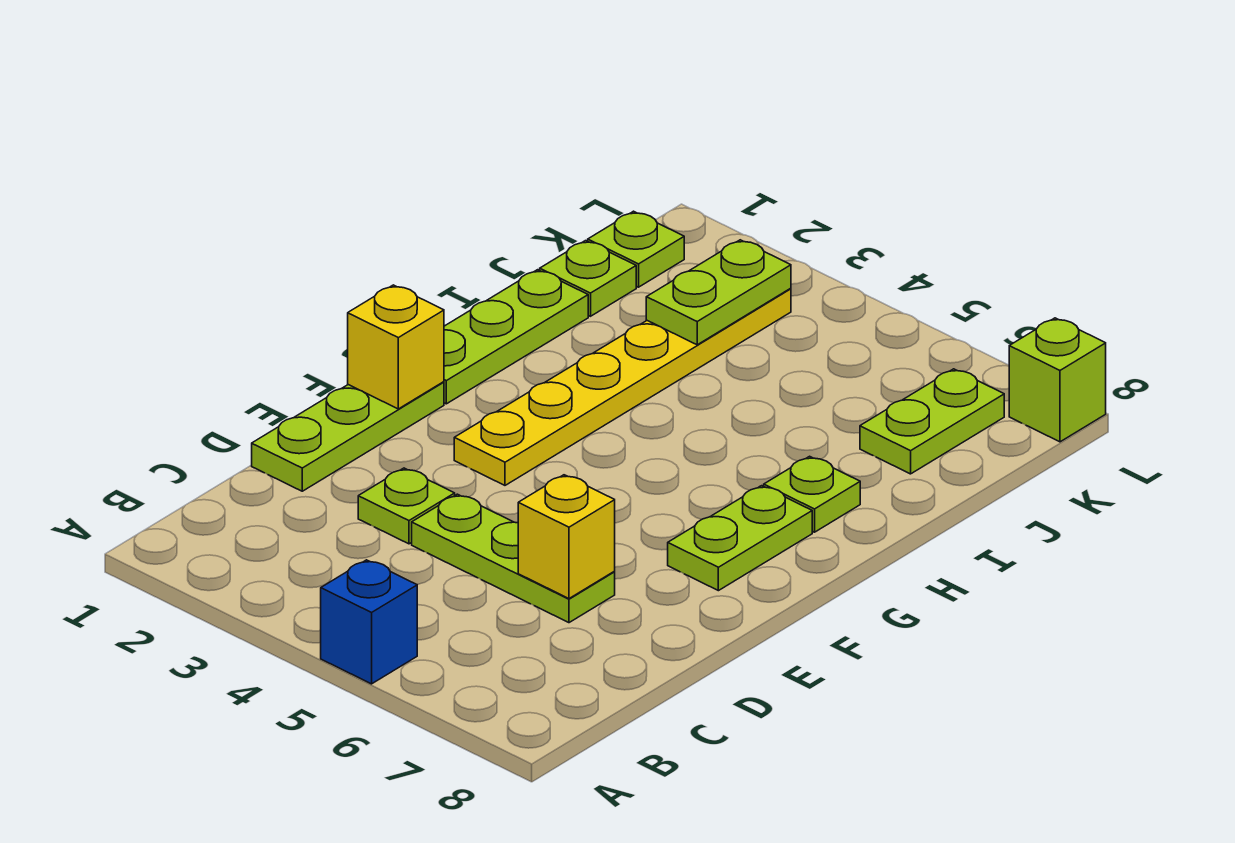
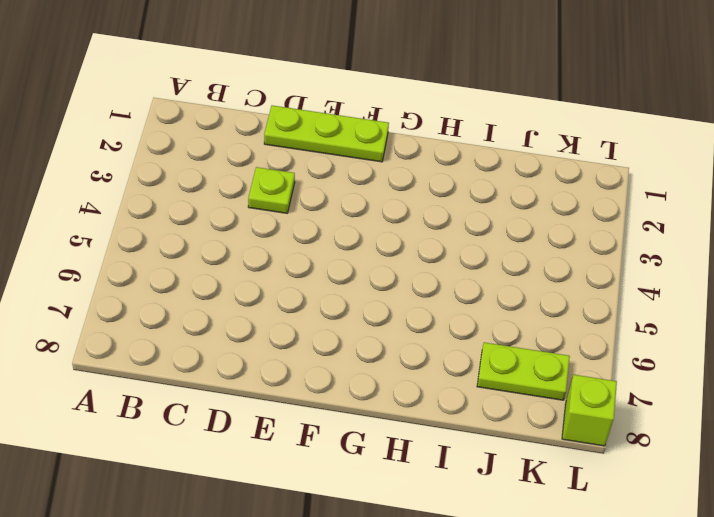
none -> blue brick A5 level 1
none -> lime plate D4:D6 level 1
none -> yellow plate F3:K3 level 1

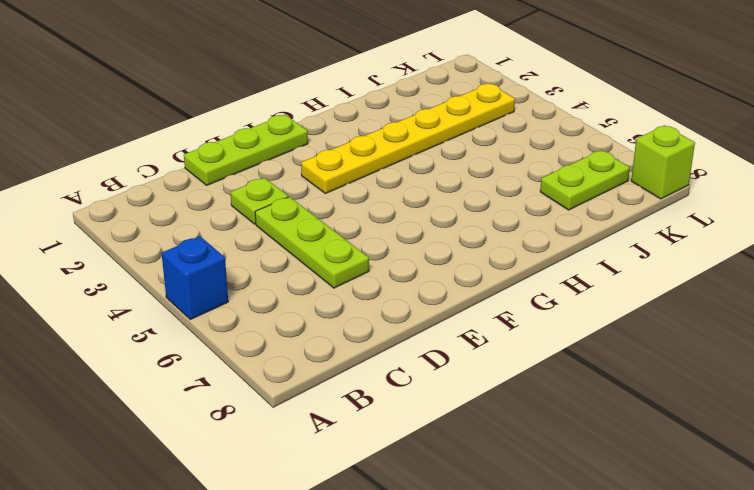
none -> lime plate F7:G7 level 1
none -> lime plate G1:I1 level 1
none -> lime plate H7 level 1

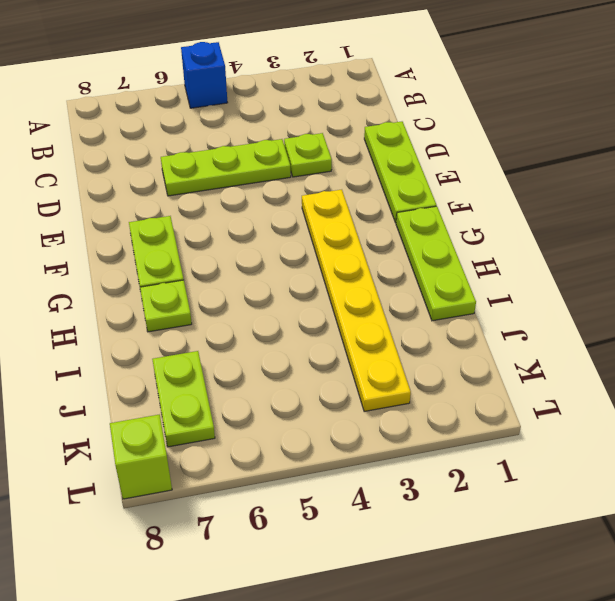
none -> lime plate J1 level 1
none -> lime plate K1 level 1
none -> yellow brick D6 level 2

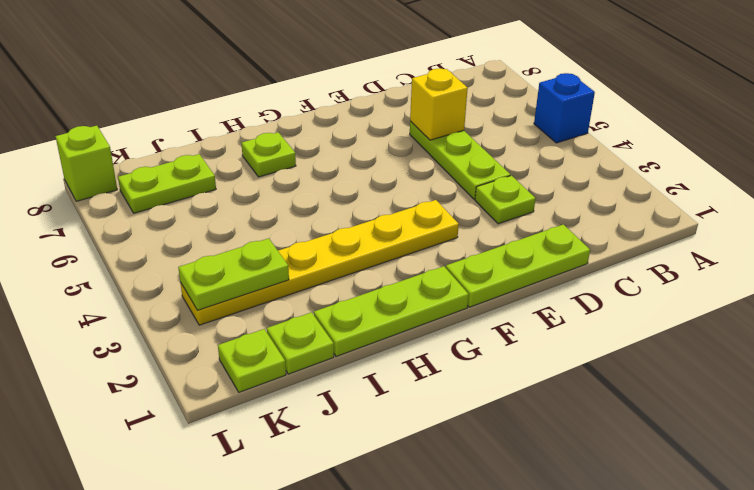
none -> lime plate F7:G7 level 1
none -> yellow brick F1 level 2

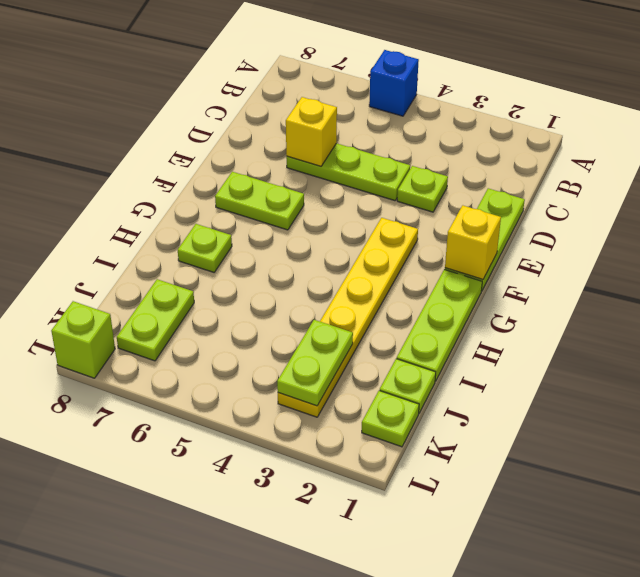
lime plate F6:F7 level 1 -> lime plate F7:G7 level 1

